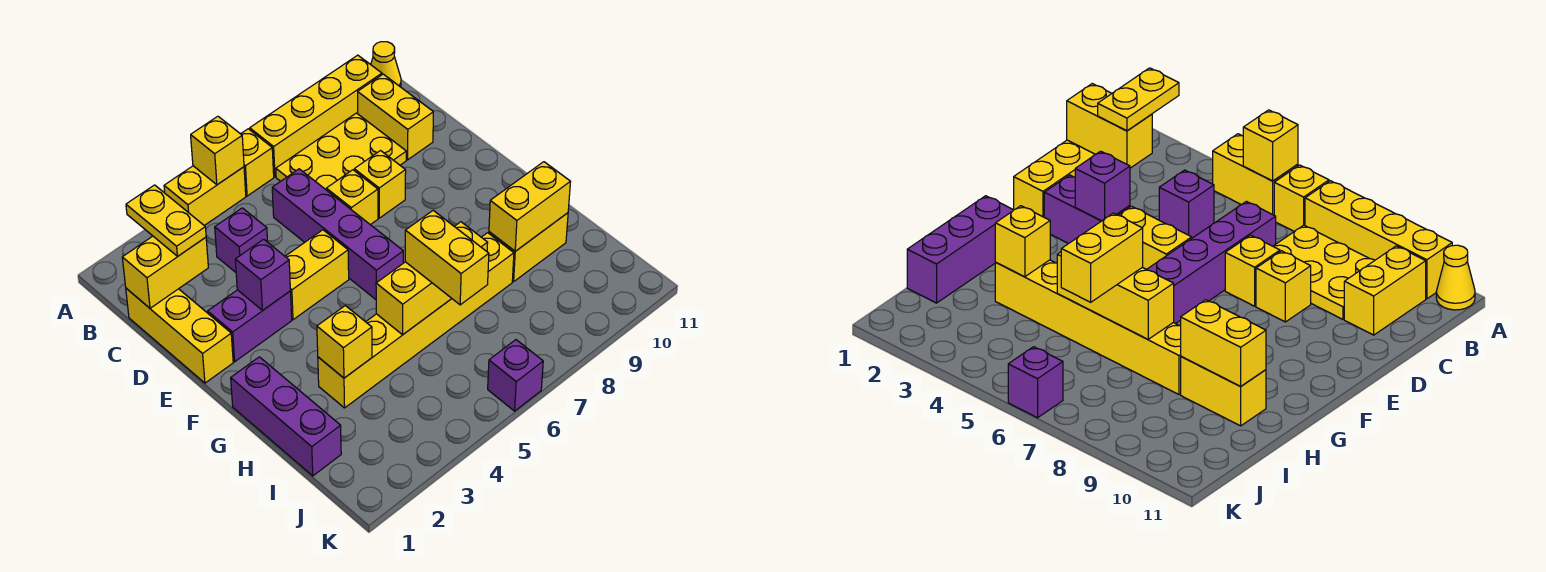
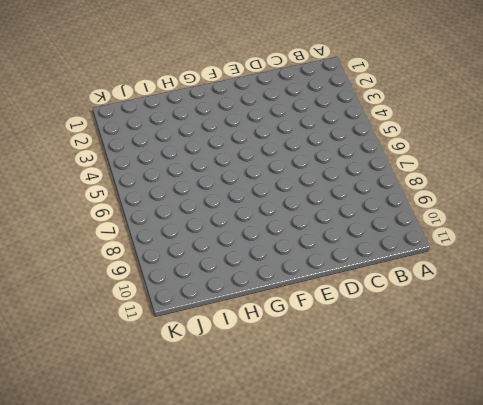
none -> yellow brick A4:A5 level 1
none -> yellow brick A6 level 1
none -> yellow brick A7:A10 level 1

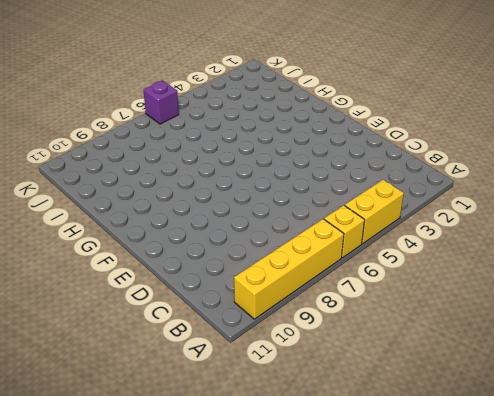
none -> yellow cone A11 level 1
none -> yellow plate B7:C9 level 1
none -> yellow brick B10:C10 level 1

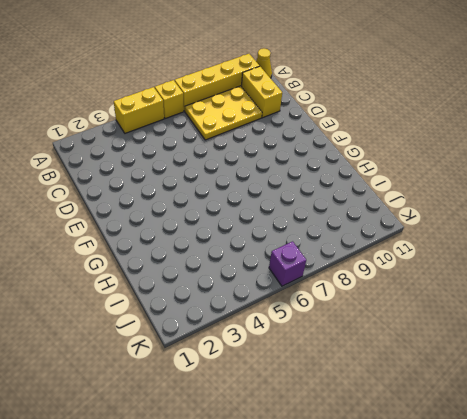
none -> yellow brick C1:E1 level 1
none -> purple brick C4 level 1
none -> purple brick C6:F6 level 1

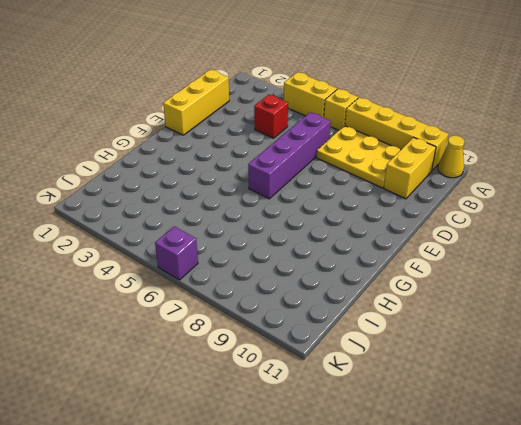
red brick C4 level 1 -> purple brick C4 level 1
none -> yellow brick D7 level 1
none -> yellow brick D8 level 1
none -> purple brick E2:E3 level 1

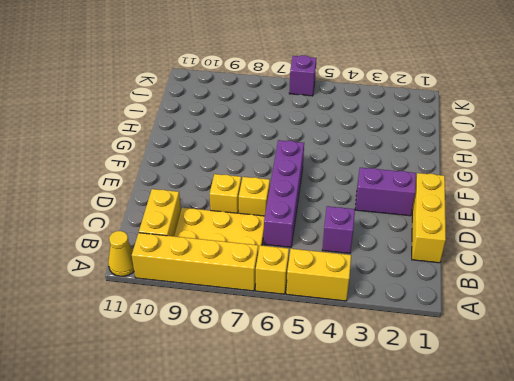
none -> yellow brick E4:E5 level 1
none -> purple brick G1:I1 level 1
none -> yellow brick H3:H8 level 1

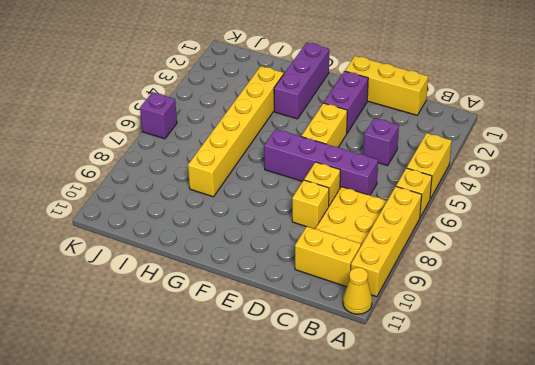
purple brick G1:G3 level 1 -> purple brick G1:I1 level 1
none -> yellow brick H9:H10 level 1
none -> yellow brick A5 level 2
none -> yellow brick C1:C2 level 2

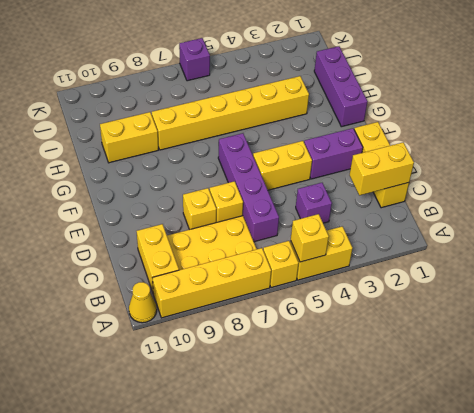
none -> purple brick E3 level 2
none -> yellow brick H3 level 2
none -> yellow brick H5:H7 level 2

